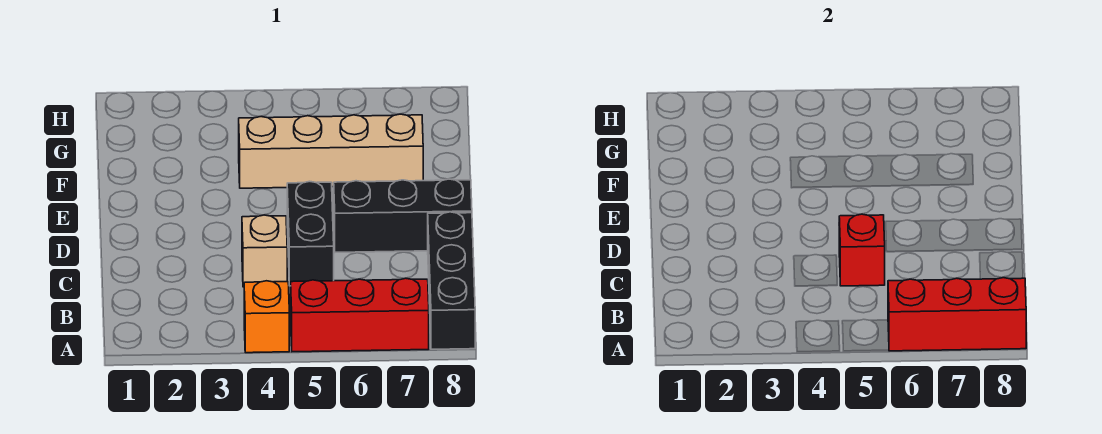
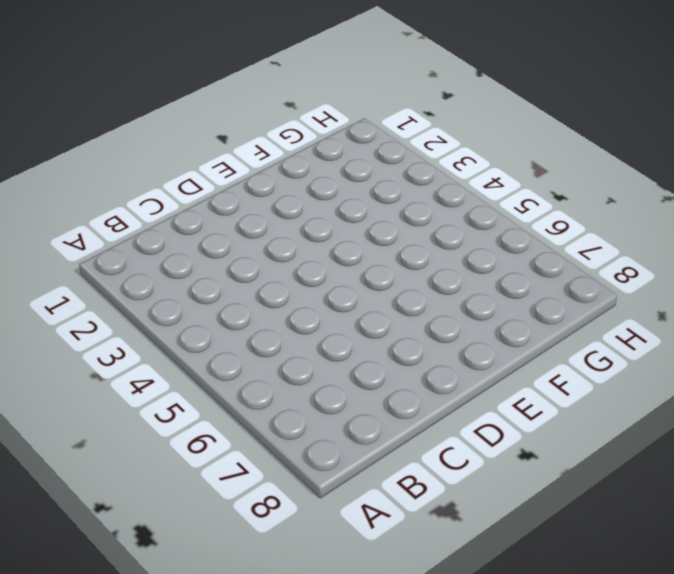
none -> orange brick A4 level 1
none -> red brick A5:A7 level 1

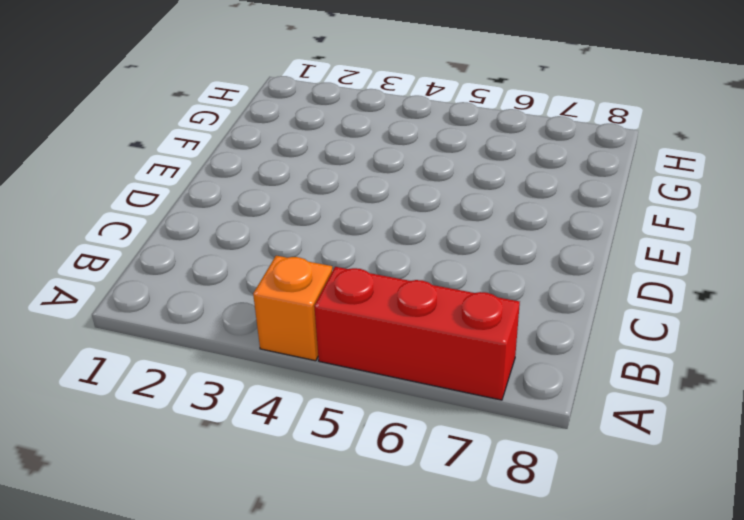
none -> black brick A8:C8 level 1
none -> tan brick C4 level 1

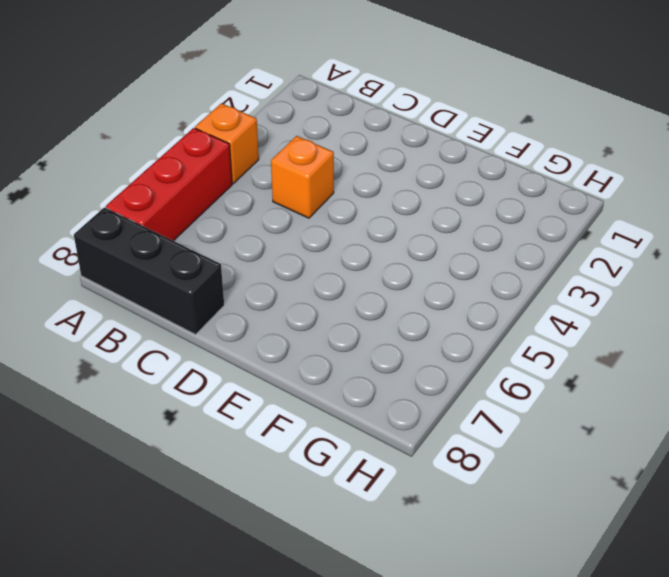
orange brick C4 level 1 -> tan brick C4 level 1
none -> black brick C5:D5 level 1
none -> black brick D6:D8 level 1

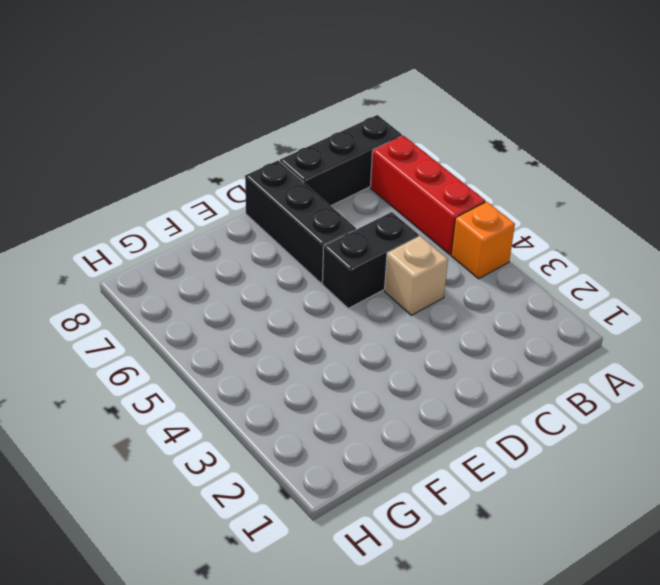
none -> tan brick F4:F7 level 1
none -> red brick A6:A8 level 2

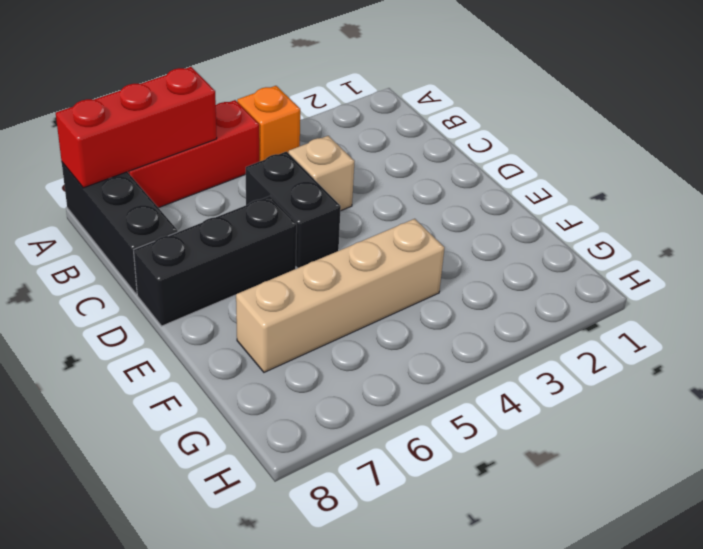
none -> red brick C5 level 2

